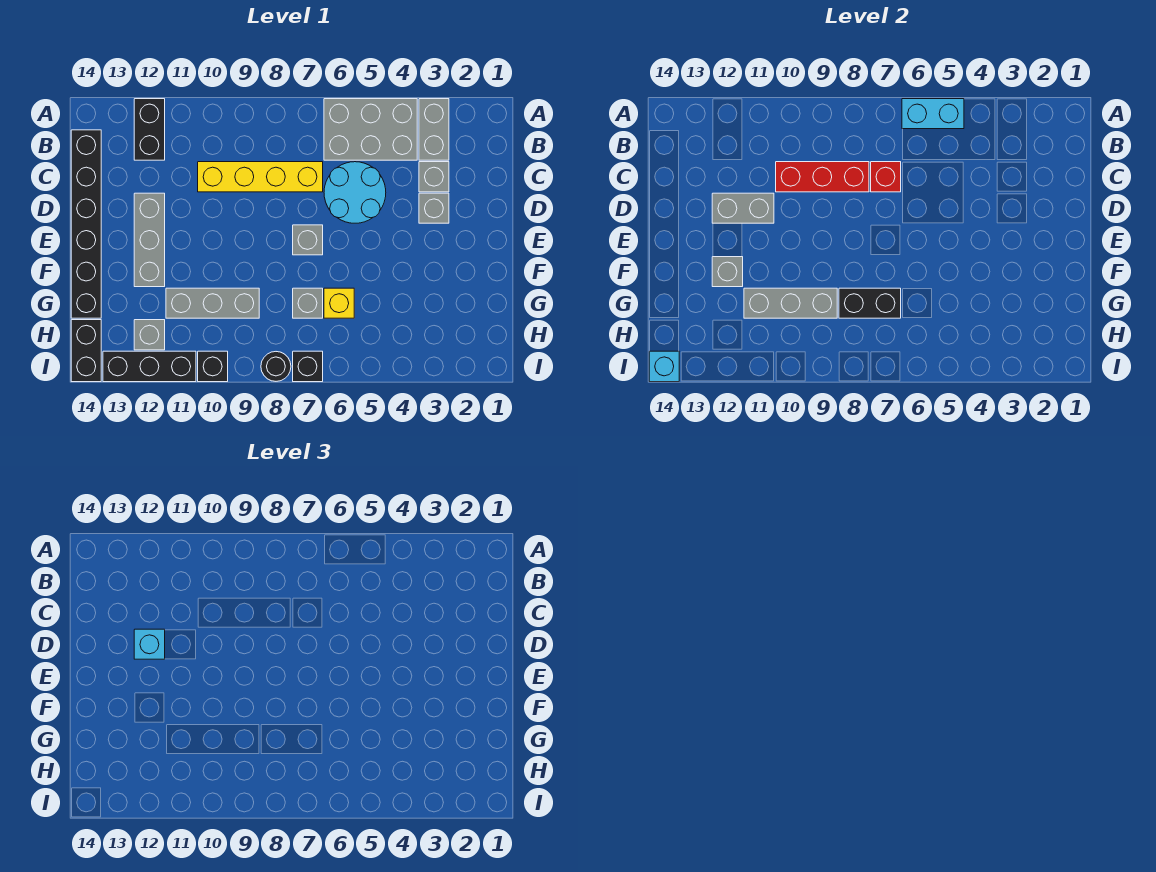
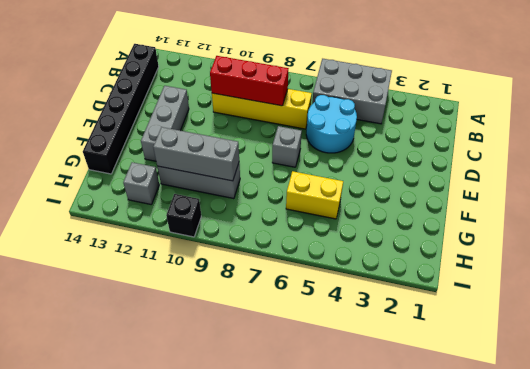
yellow brick G5:G6 level 1 -> yellow brick G6 level 1
none -> grey brick A3:B3 level 1
none -> black brick A12:B12 level 1
none -> grey brick C3 level 1

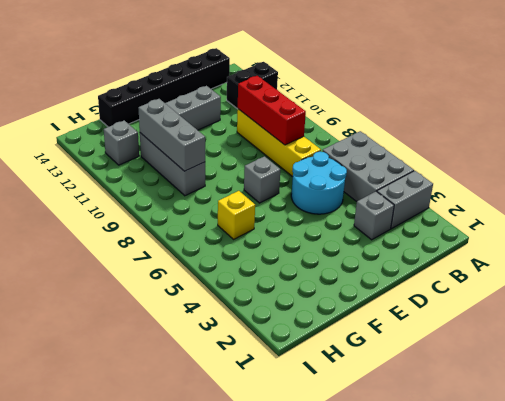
none -> grey brick D3 level 1
none -> grey brick G7 level 1
none -> black brick H14:I14 level 1

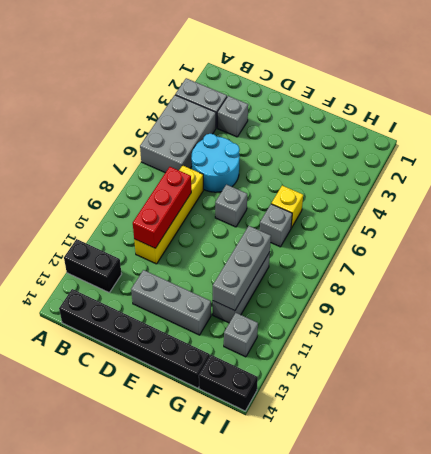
none -> grey brick D3 level 1
none -> black brick I7 level 1
none -> black round brick I8 level 1

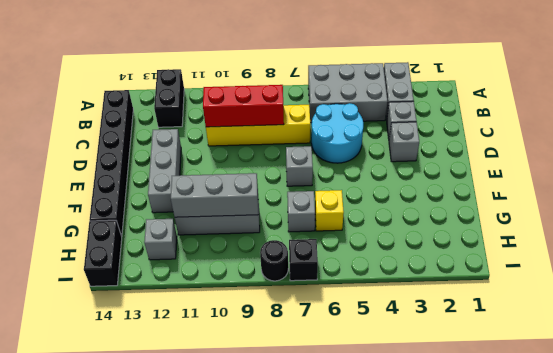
none -> black brick I10 level 1
none -> black brick I11:I13 level 1
none -> cyan brick A5:A6 level 2

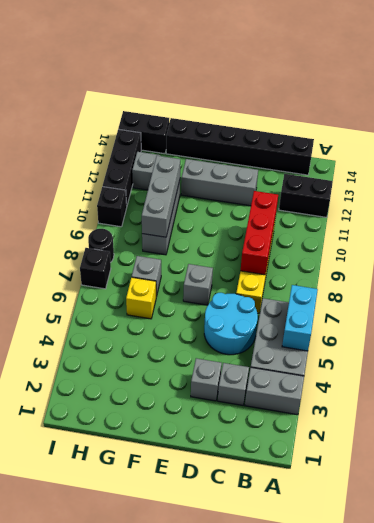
none -> red brick C7 level 2
none -> grey brick D11:D12 level 2
none -> grey brick F12 level 2

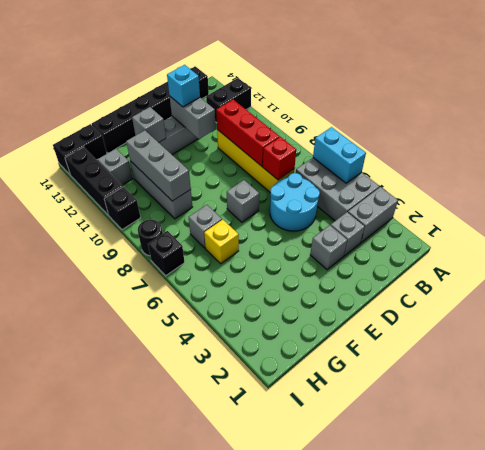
none -> black brick G7:G8 level 2
none -> cyan brick I14 level 2

